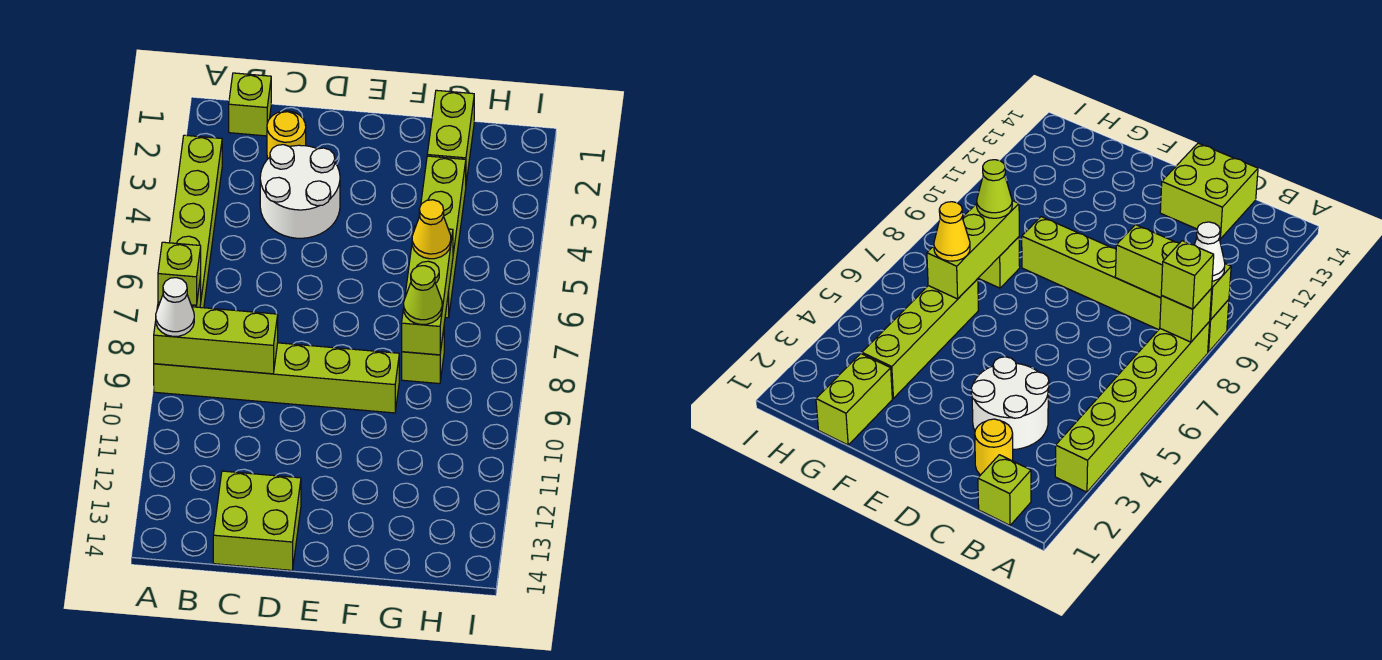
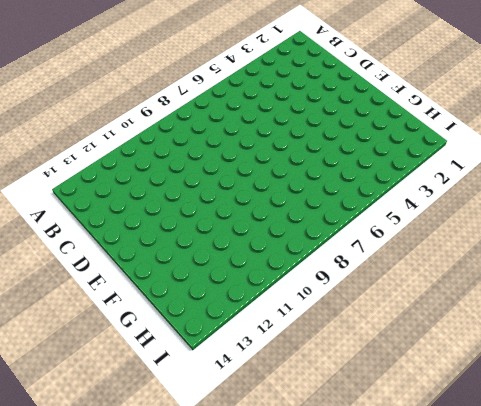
none -> lime brick A3:A8 level 1
none -> lime brick A9:F9 level 1
none -> lime brick B1 level 1

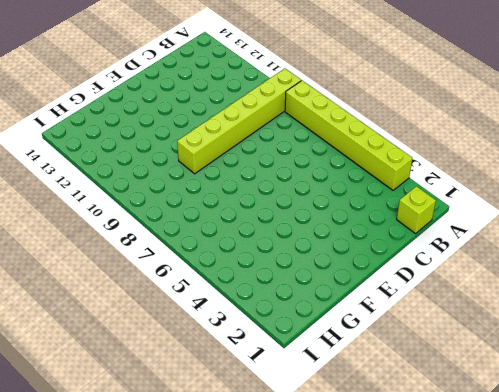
none -> yellow round brick C2 level 1
none -> white round brick C3:D4 level 1
none -> lime brick C13:D14 level 1

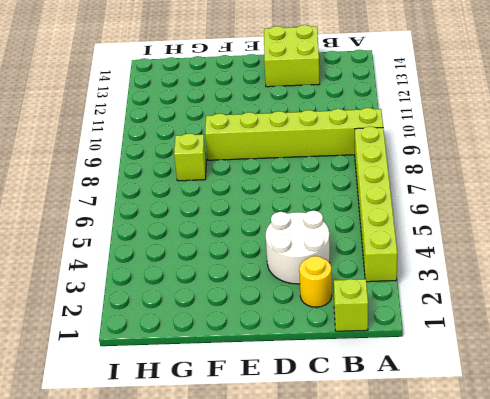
none -> lime brick G1:G2 level 1
none -> lime brick G3:G6 level 1
none -> lime brick A8 level 2

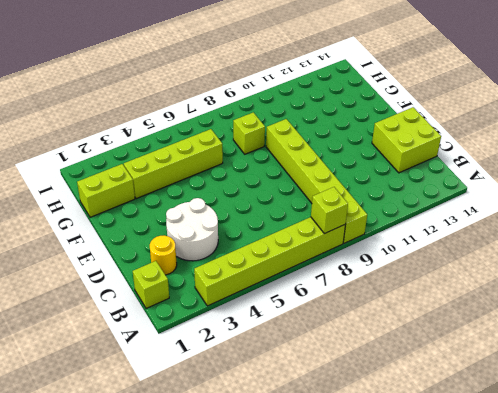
none -> lime brick A9:C9 level 2
none -> lime brick G6:G8 level 2
none -> lime brick A8 level 3

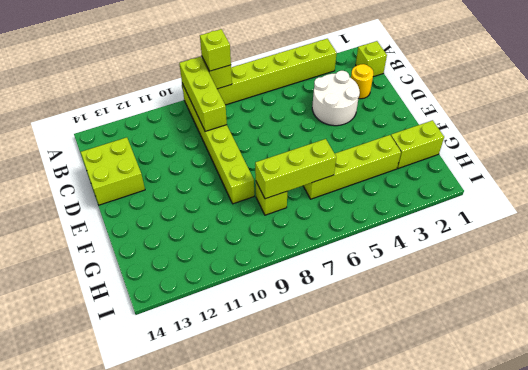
none -> white cone A9 level 3
none -> yellow cone G6 level 3
none -> lime cone G8 level 3

